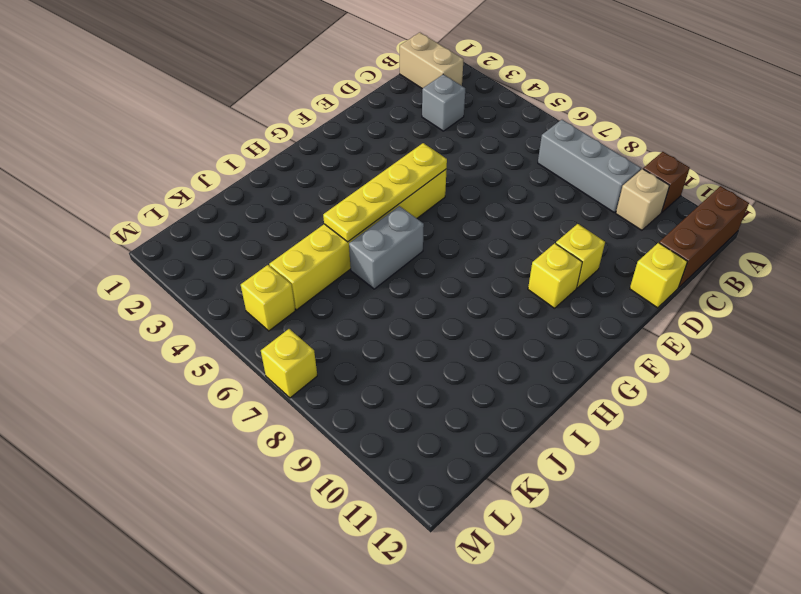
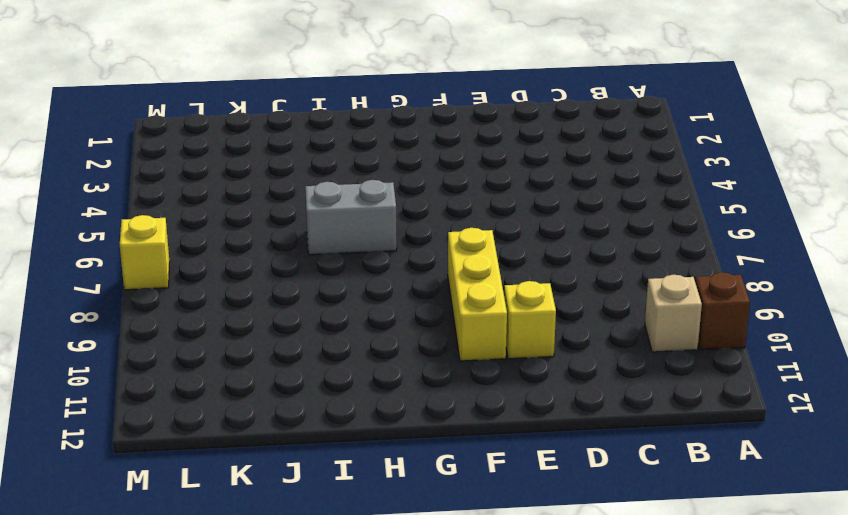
yellow brick F8:F10 level 1 -> yellow brick F10 level 1
none -> brown brick A12:C12 level 1
none -> tan brick B1:B2 level 1
none -> grey brick B7:B9 level 1

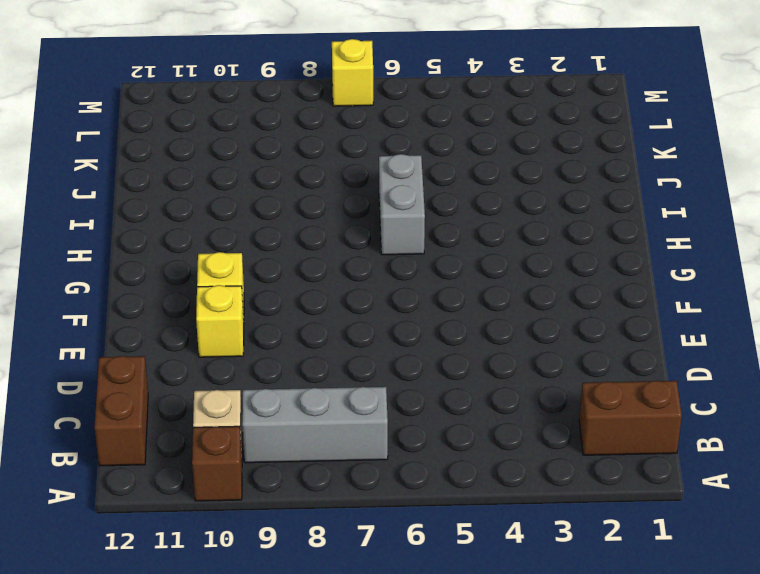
brown brick B1:B2 level 1 -> tan brick B1:B2 level 1
brown brick B12:C12 level 1 -> brown brick A12:C12 level 1
none -> grey brick C3 level 1
none -> yellow brick D12 level 1
none -> yellow brick F5:K5 level 1

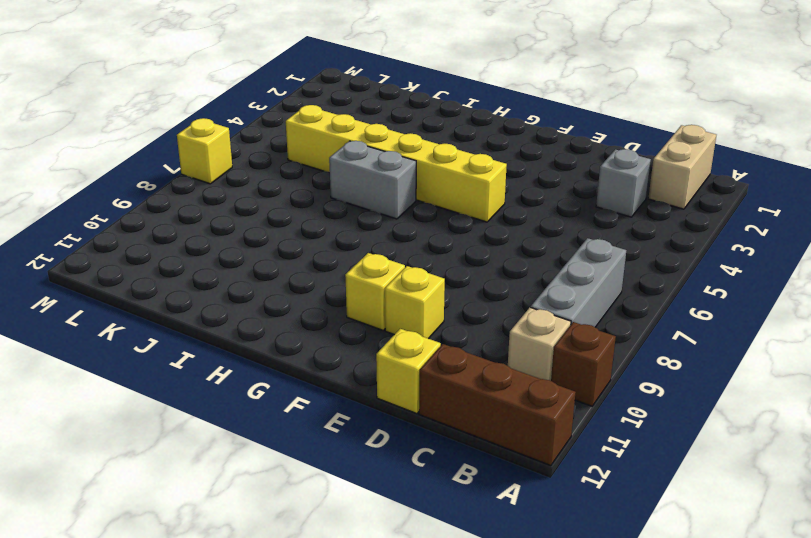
none -> yellow brick L5 level 1
none -> yellow plate F5:I5 level 2

